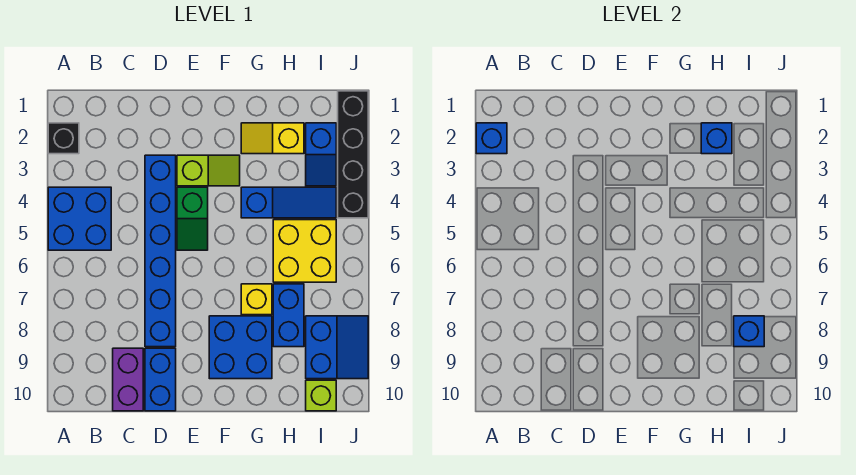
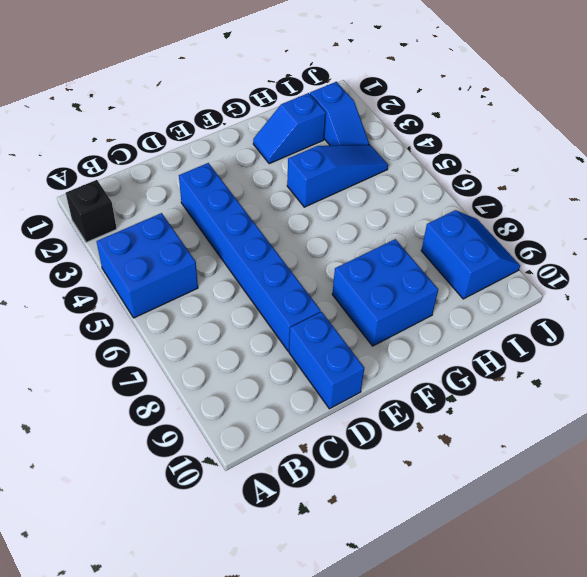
blue slope G2:H2 level 1 top H -> yellow slope G2:H2 level 1 top H
none -> purple brick C9:C10 level 1
none -> lime slope E3:F3 level 1 top E
none -> green slope E4:E5 level 1 top 4

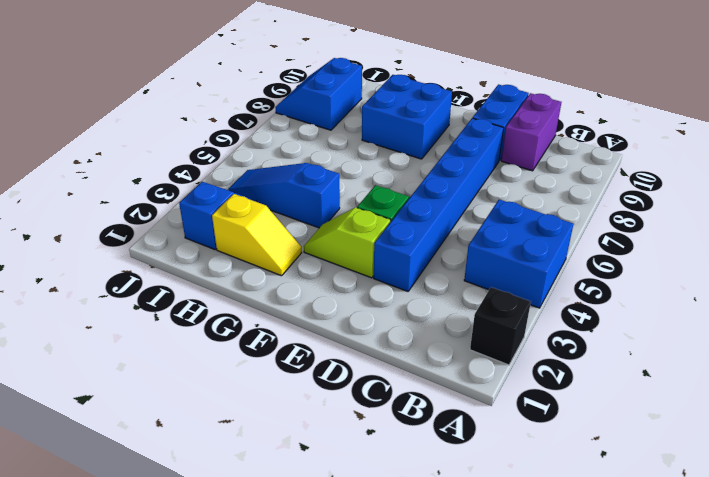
none -> yellow brick G7 level 1
none -> yellow brick H5:I6 level 1
none -> blue brick H7:H8 level 1

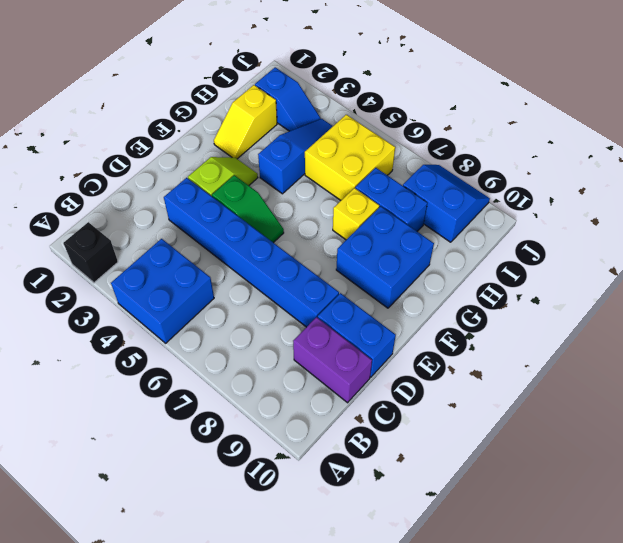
none -> lime brick I10 level 1
none -> black brick J1:J4 level 1
none -> blue brick A2 level 2

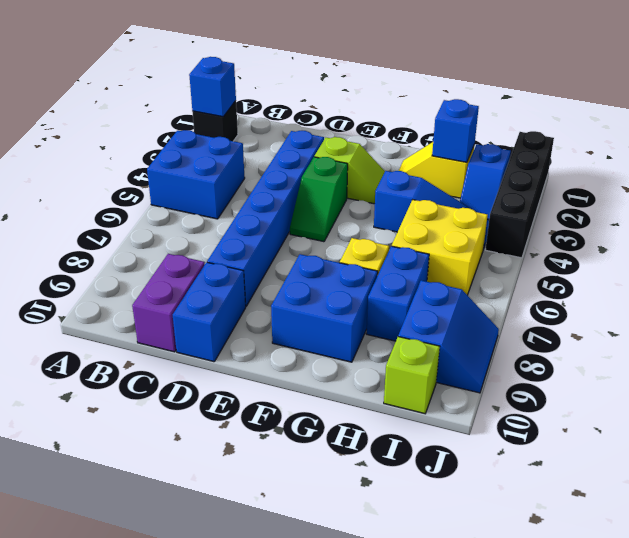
none -> blue brick I8 level 2

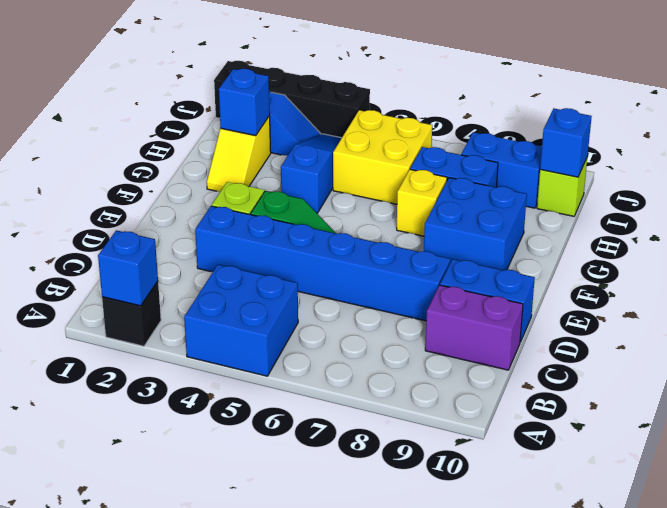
blue brick I10 level 2 -> blue brick I8 level 2

